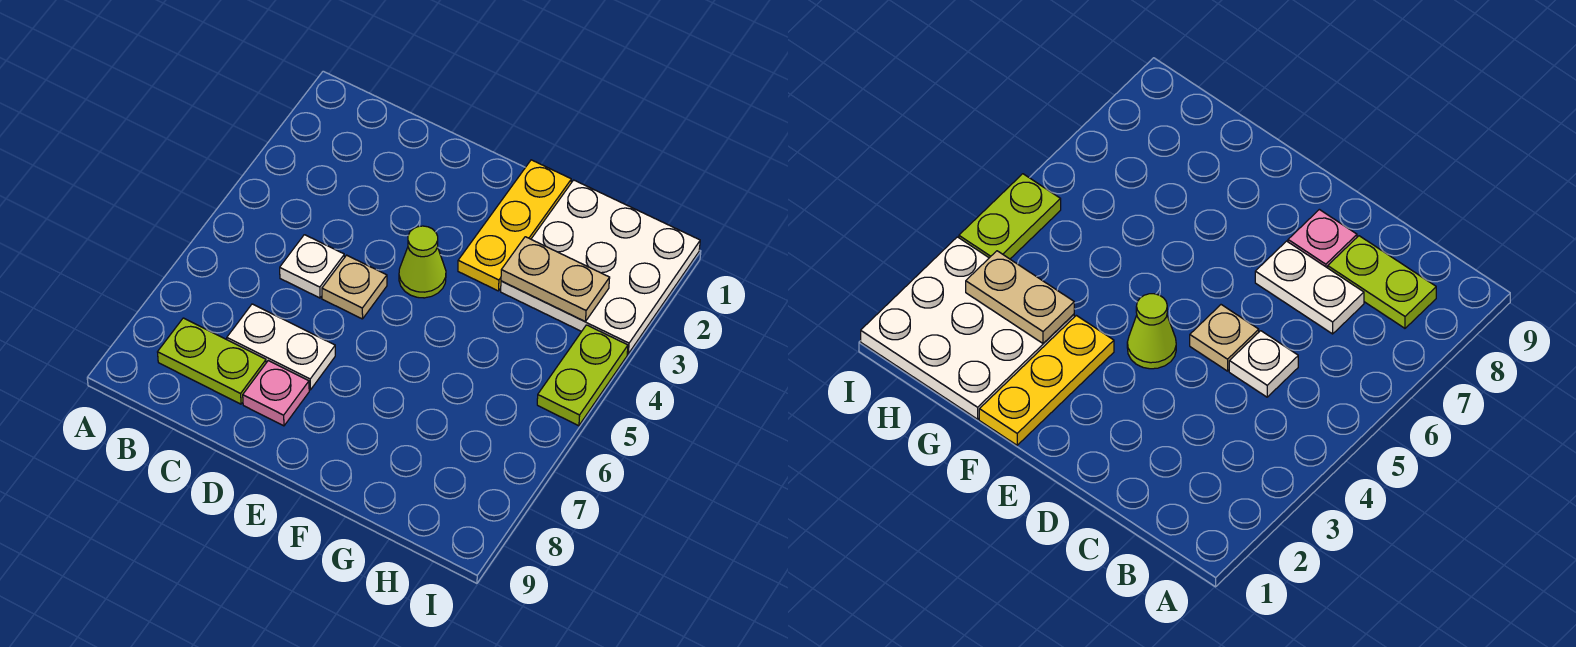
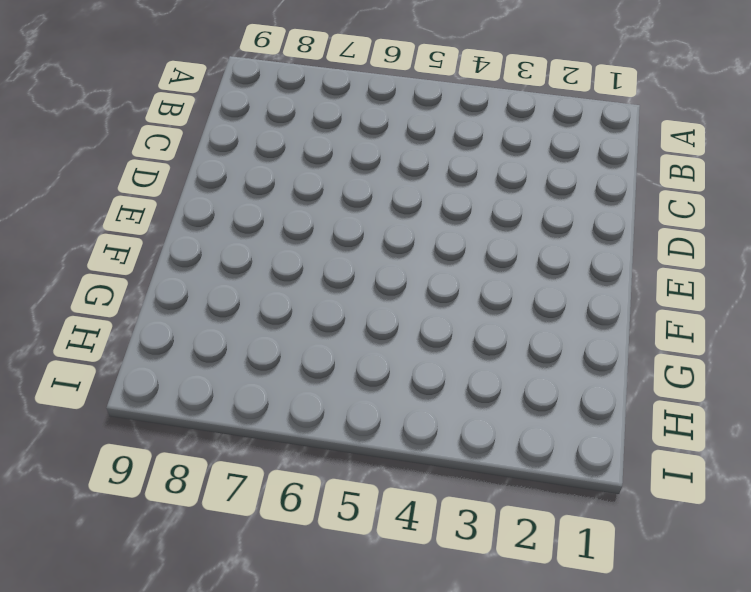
none -> lime plate B8:C8 level 1
none -> white plate C5 level 1

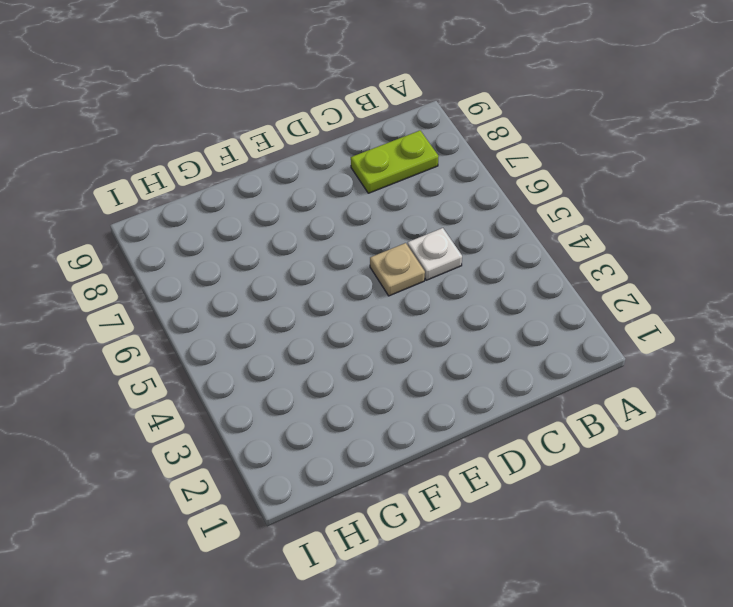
none -> white plate C7:D7 level 1
none -> pink plate D8 level 1

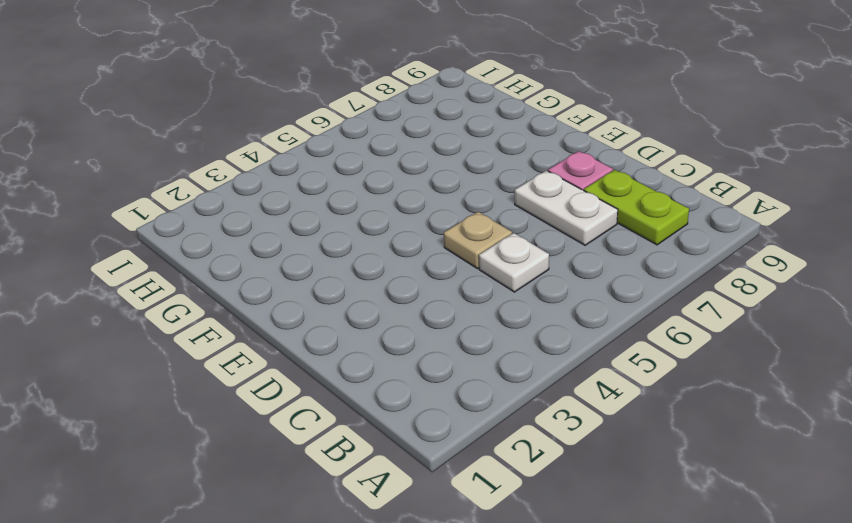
none -> lime cone E4 level 1
none -> yellow plate F1:F3 level 1

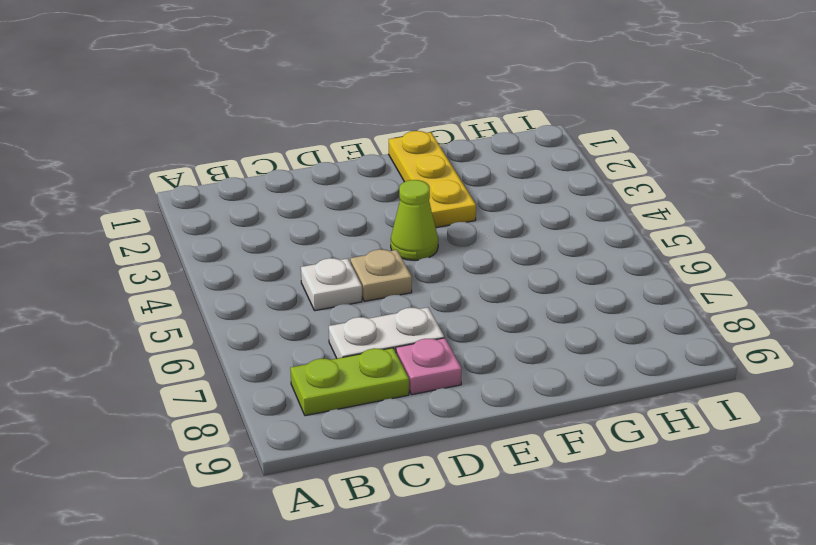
none -> white plate G1:I3 level 1
none -> lime plate I4:I5 level 1

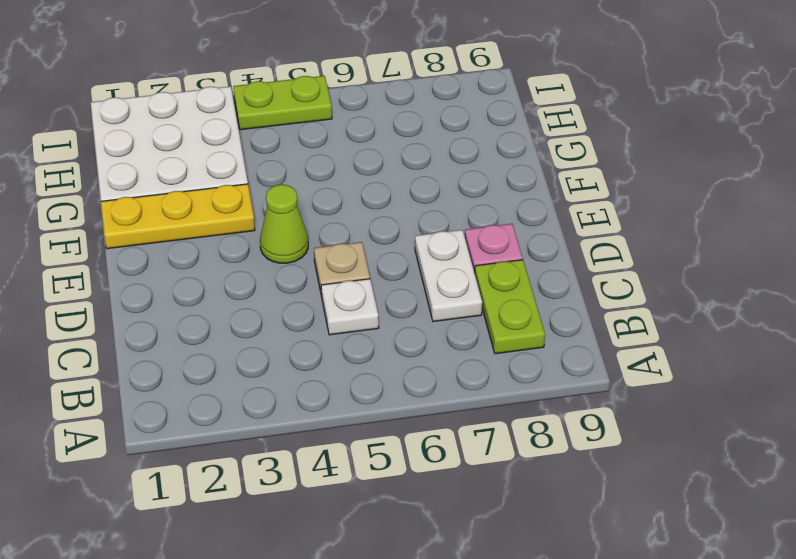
none -> tan plate G3:H3 level 2

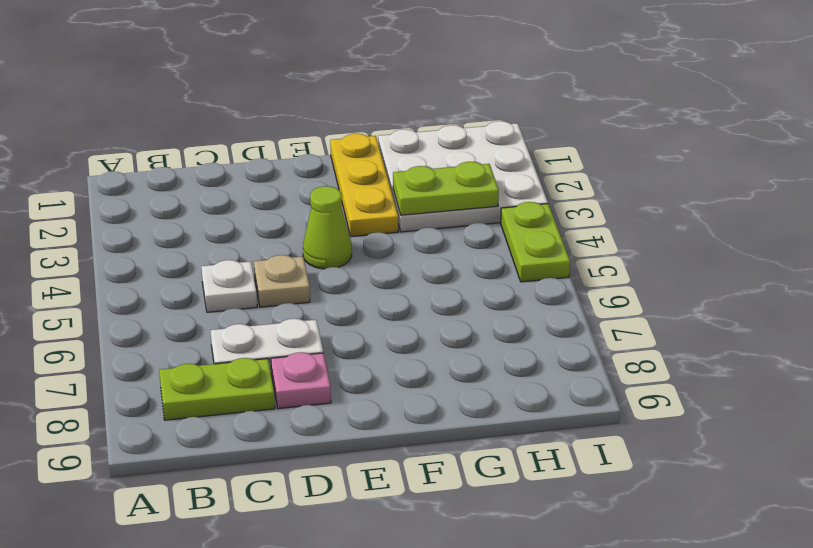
lime plate G3:H3 level 2 -> tan plate G3:H3 level 2

